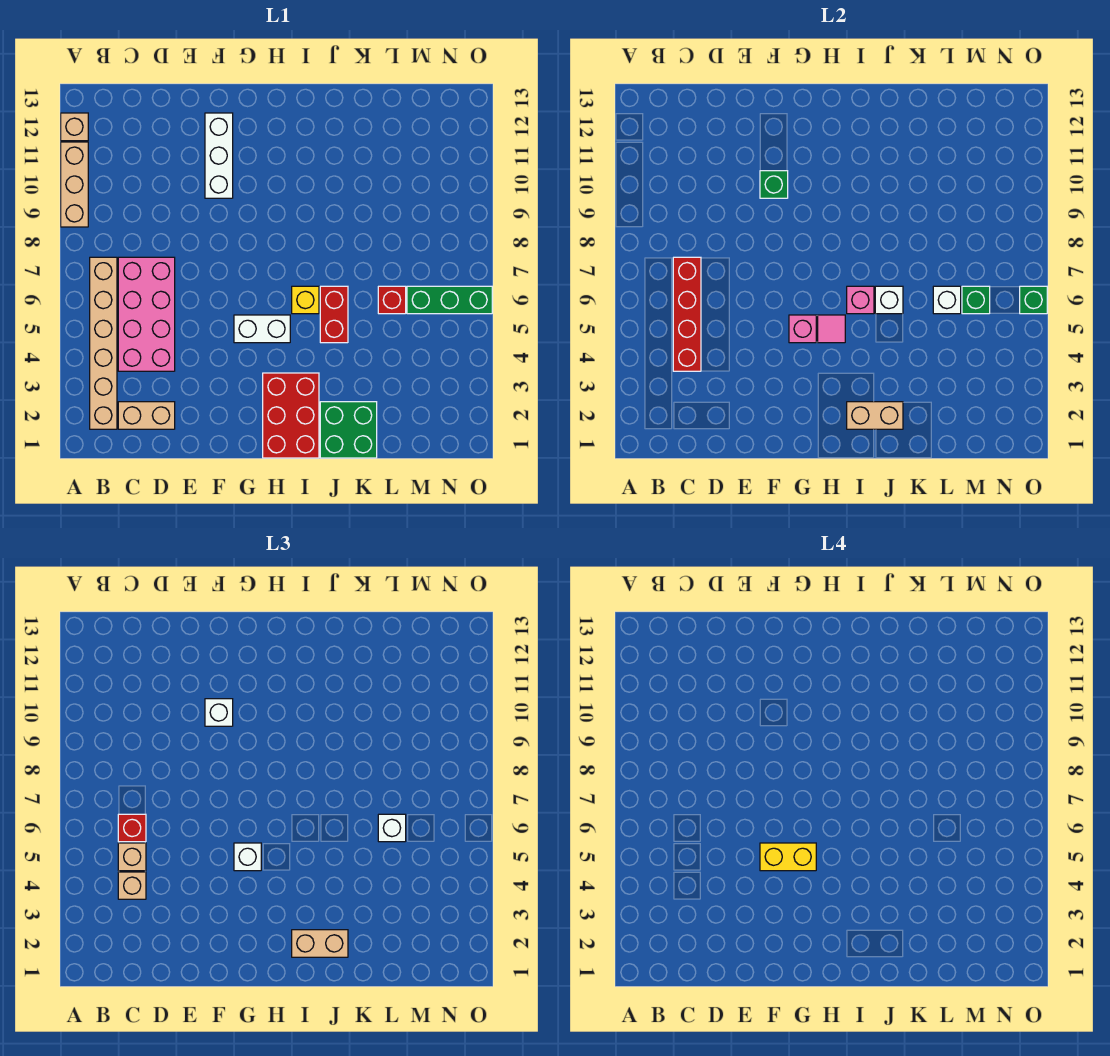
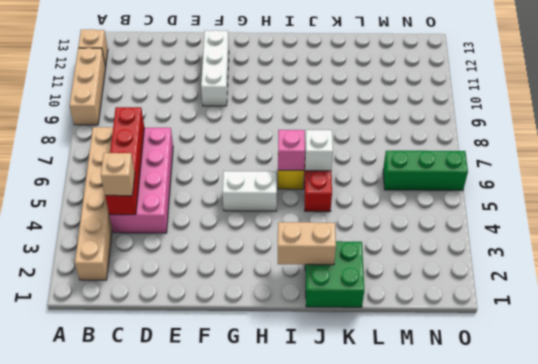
none -> tan brick C2:D2 level 1
none -> red brick H1:I3 level 1
none -> red brick L6 level 1
none -> green brick F10 level 2

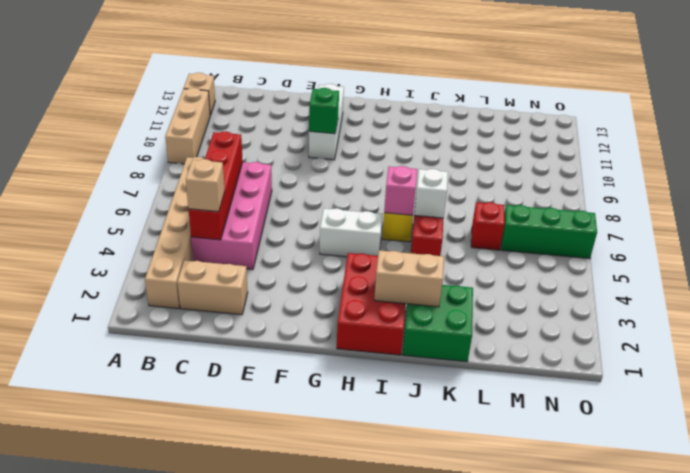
none -> pink brick G5 level 2
none -> pink tile H5 level 2
none -> white brick L6 level 2
none -> green brick M6 level 2

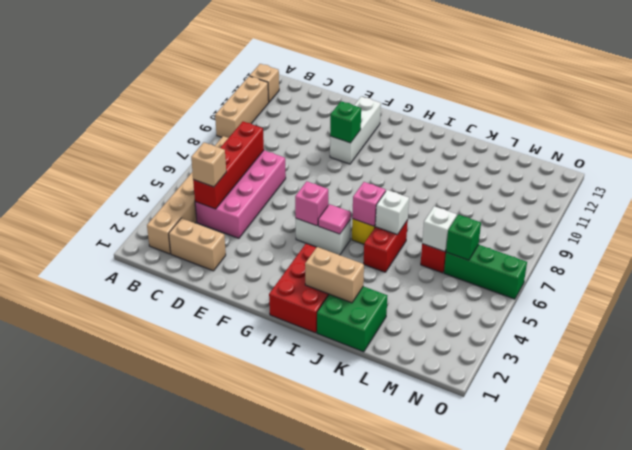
none -> green brick O6 level 2
none -> tan brick C5 level 3
none -> red brick C6 level 3
none -> white brick F10 level 3

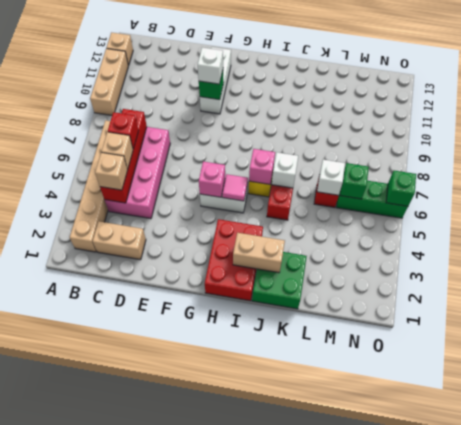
none -> white brick G5 level 3
none -> tan brick I2:J2 level 3
none -> white brick L6 level 3
none -> yellow brick F5:G5 level 4

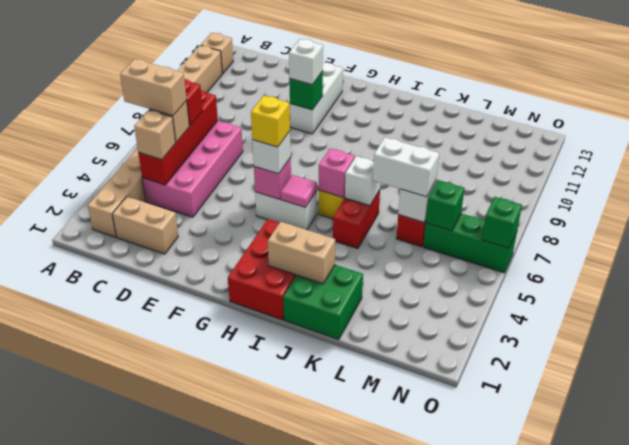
tan brick B5:C5 level 4 -> tan brick I2:J2 level 3
yellow brick G5 level 4 -> yellow brick F5:G5 level 4
white brick K6:L6 level 3 -> white brick L6 level 3

